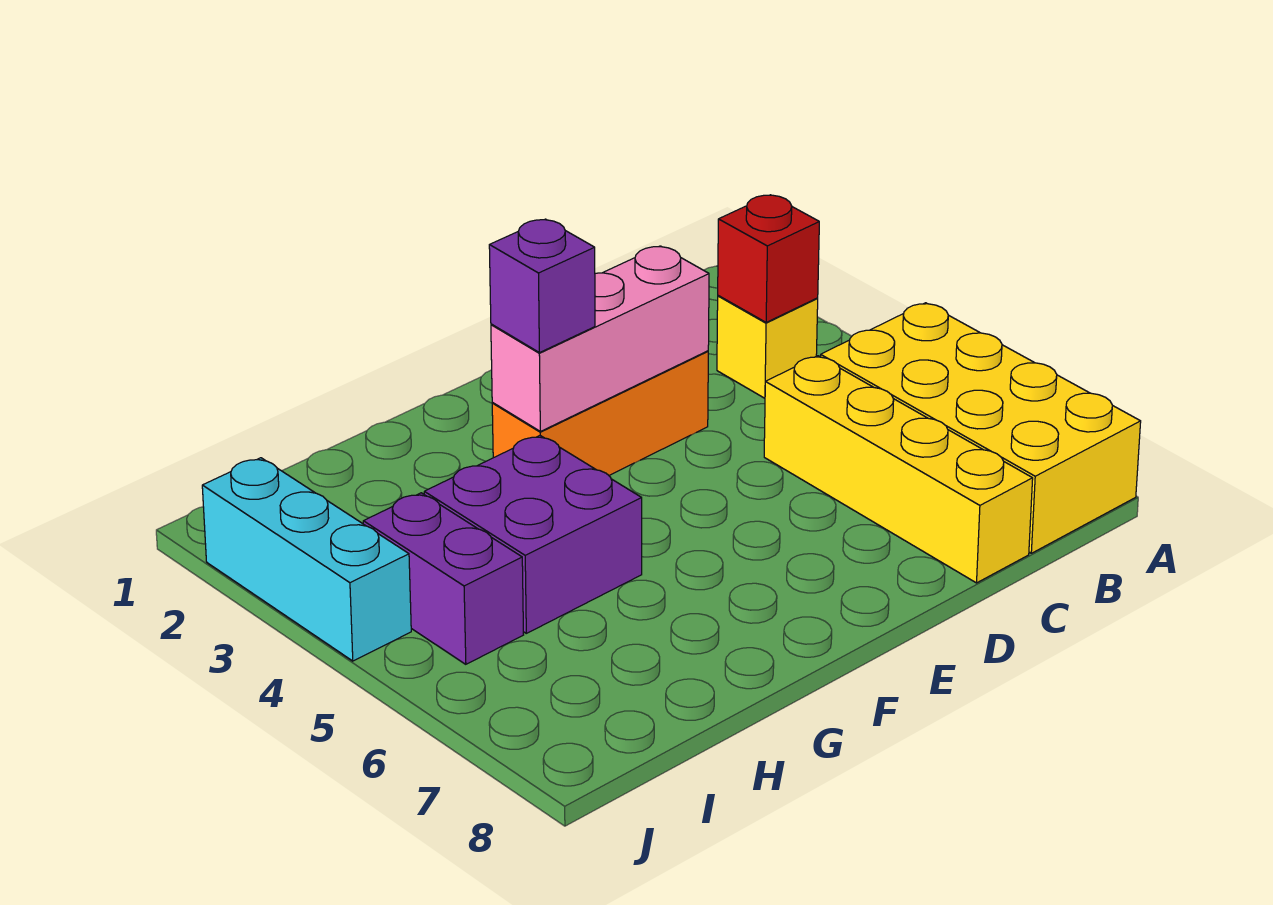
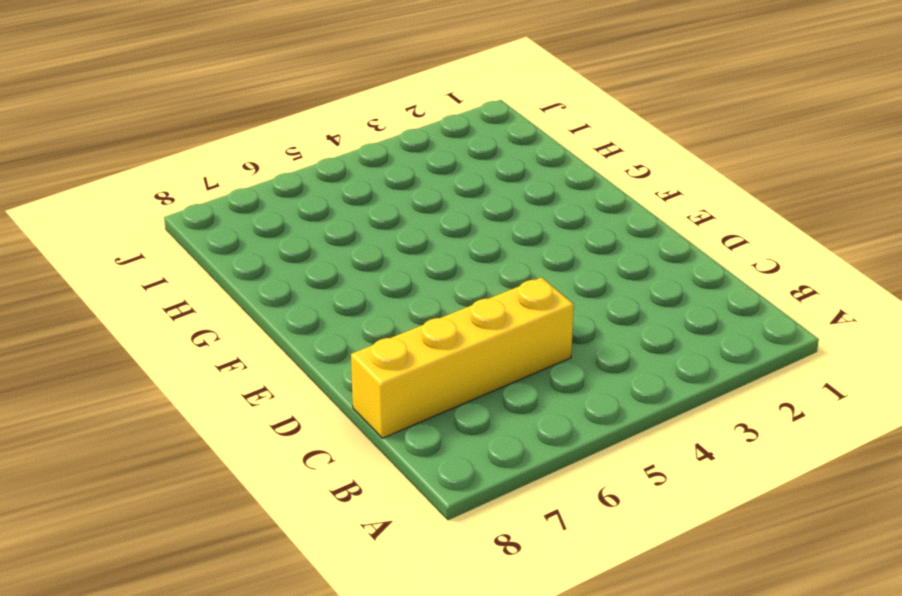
none -> yellow brick A5:B8 level 1
none -> yellow brick B3 level 1

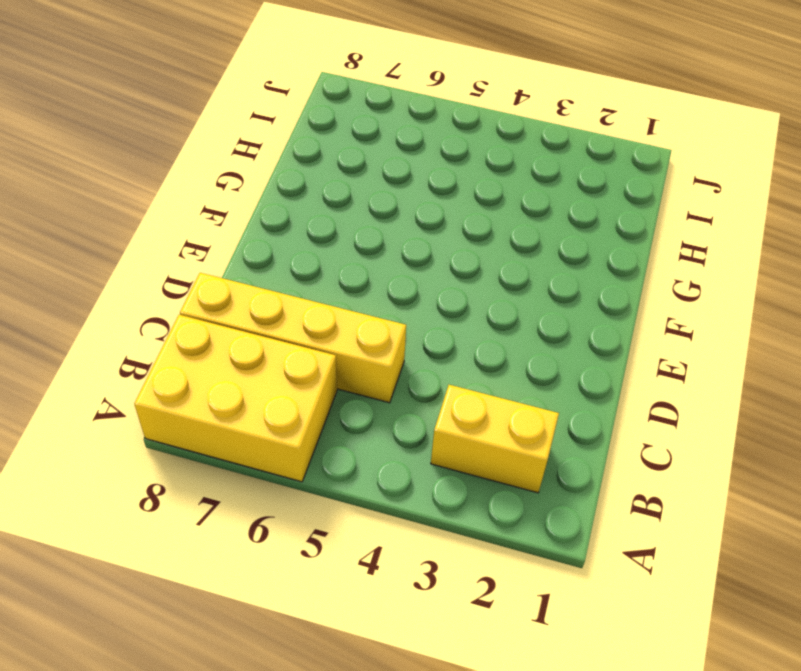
yellow brick A6:B8 level 1 -> yellow brick A5:B8 level 1
yellow brick B2:B3 level 1 -> yellow brick B3 level 1
none -> orange brick D3:F3 level 1
none -> purple brick G4:H5 level 1

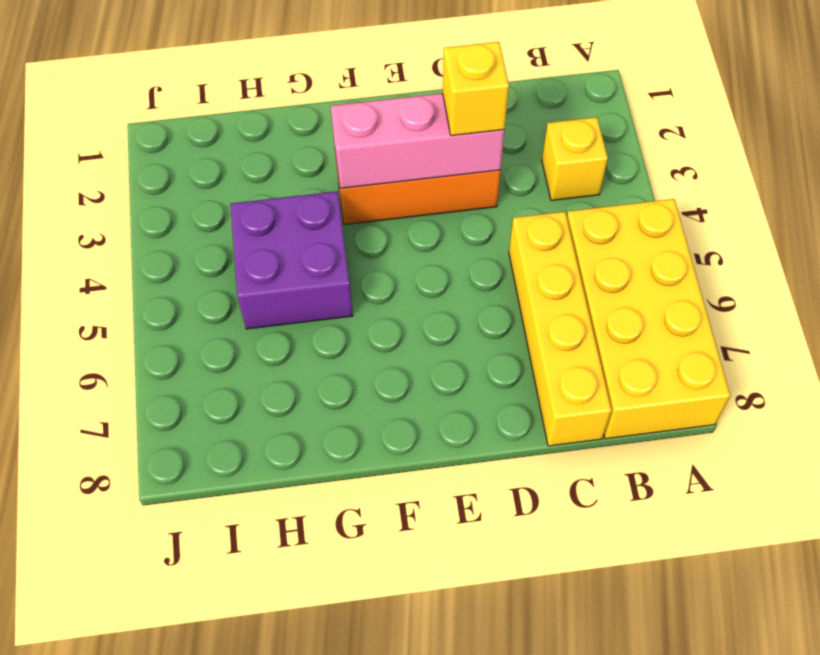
yellow brick D3 level 3 -> none
none -> purple brick I4:I5 level 1
none -> cyan brick J2:J4 level 1

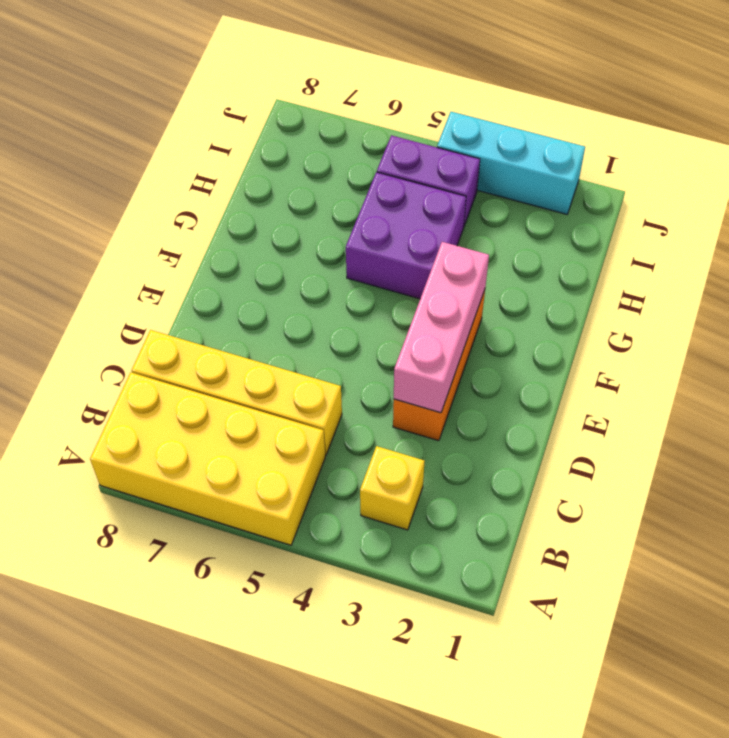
none -> red brick B3 level 2
none -> purple brick F3 level 3

